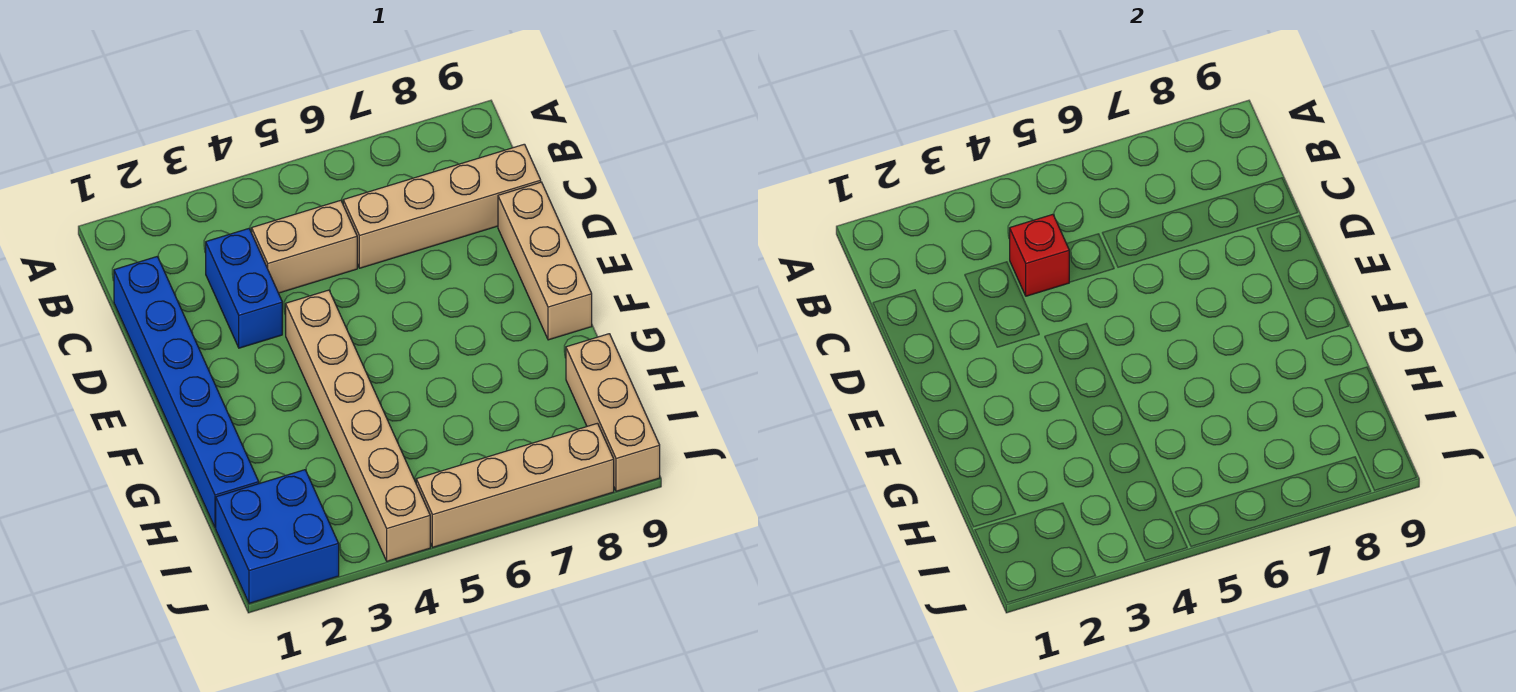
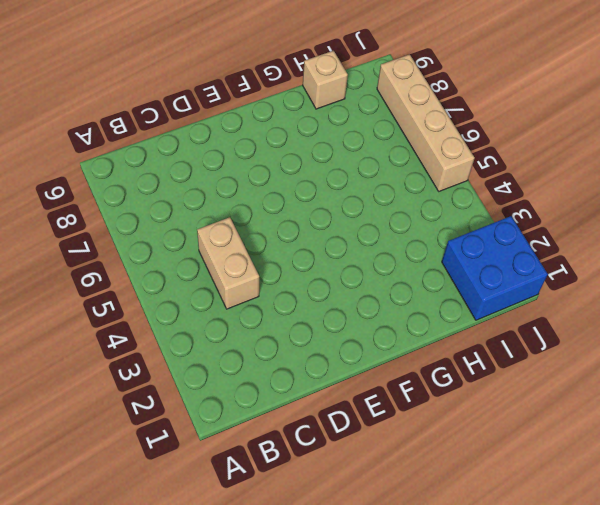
tan brick H9 level 1 -> tan brick H9:J9 level 1
none -> blue brick C1:H1 level 1
none -> blue brick C3:D3 level 1

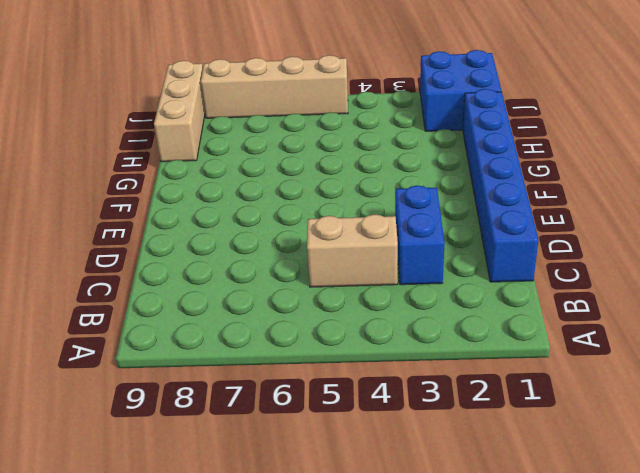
none -> tan brick C6:C9 level 1
none -> tan brick D9:F9 level 1

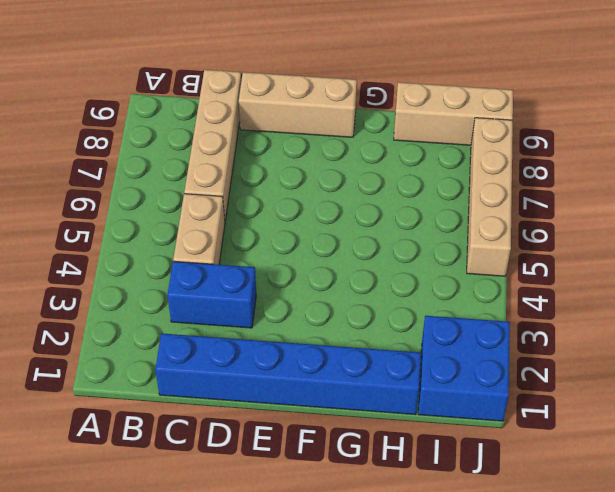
none -> tan brick E4:J4 level 1
none -> red brick C4 level 2

